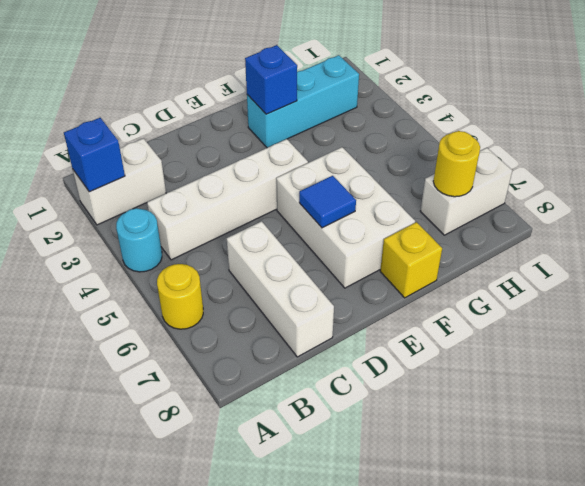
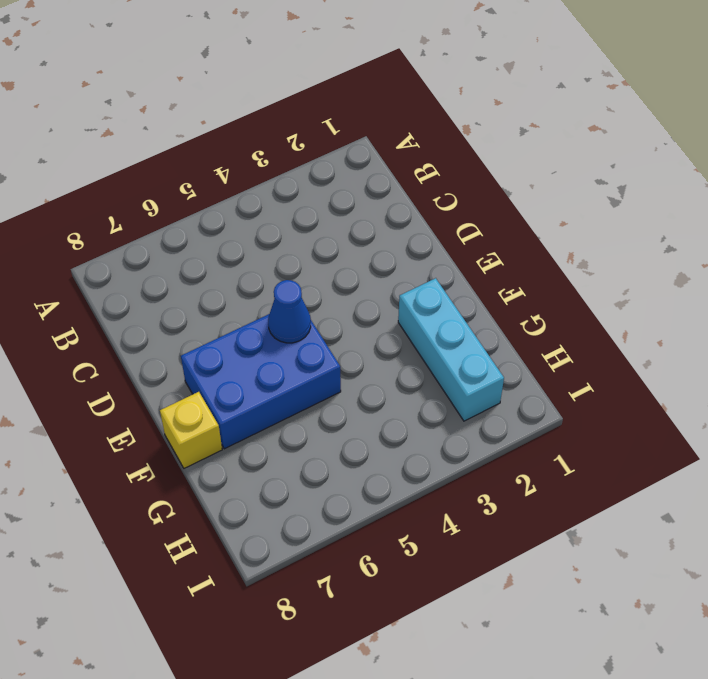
blue brick E5:F7 level 1 -> white brick E5:F7 level 1
blue cone E5 level 2 -> none
none -> white brick A2:B2 level 1
none -> cyan round brick A4 level 1
none -> yellow round brick A6 level 1

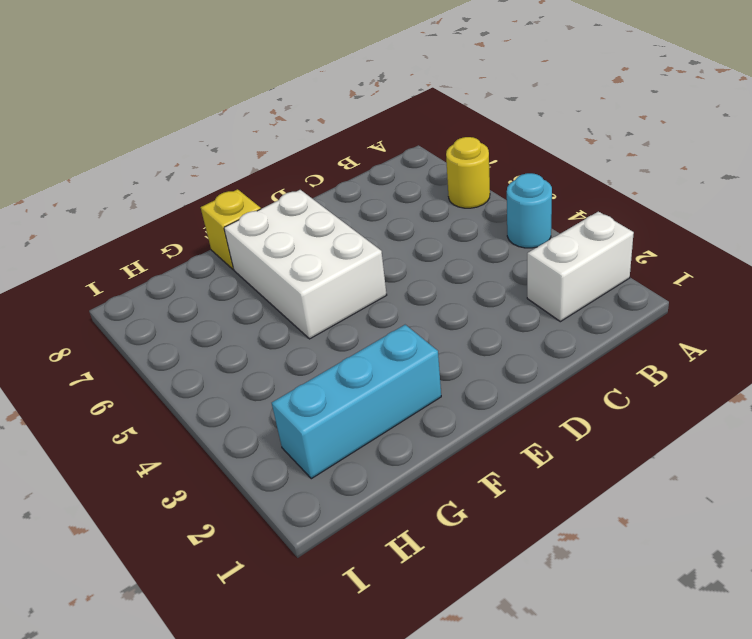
none -> white brick B4:E4 level 1
none -> white brick C6:C8 level 1
none -> white brick H7:I7 level 1

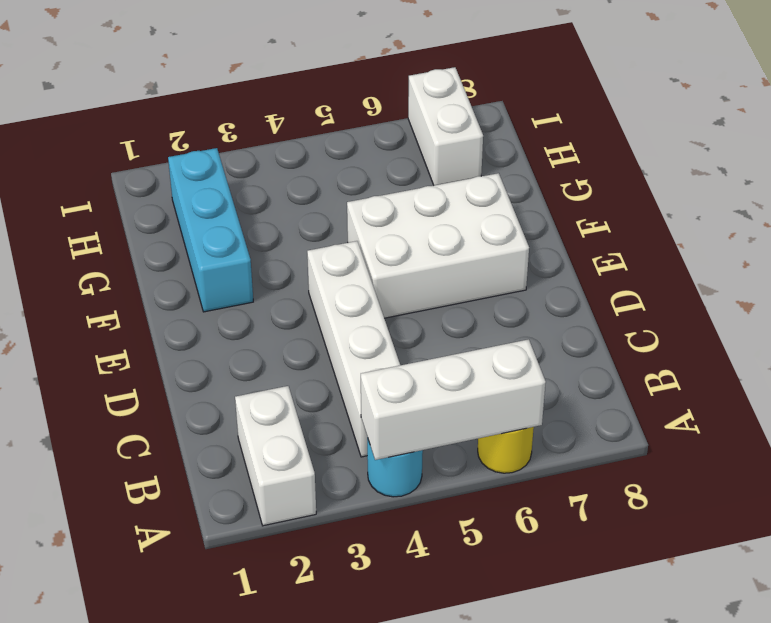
white brick A4:A6 level 2 -> white brick C6:C8 level 1
none -> yellow brick F8 level 1
none -> blue brick A2 level 2
none -> blue tile E6 level 2

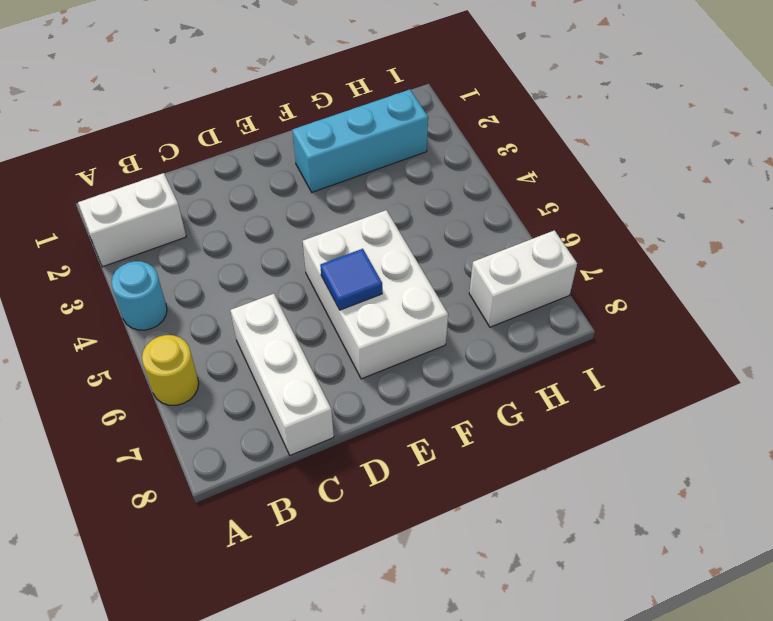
none -> white brick B4:E4 level 1
none -> yellow brick F8 level 1
none -> blue brick A2 level 2

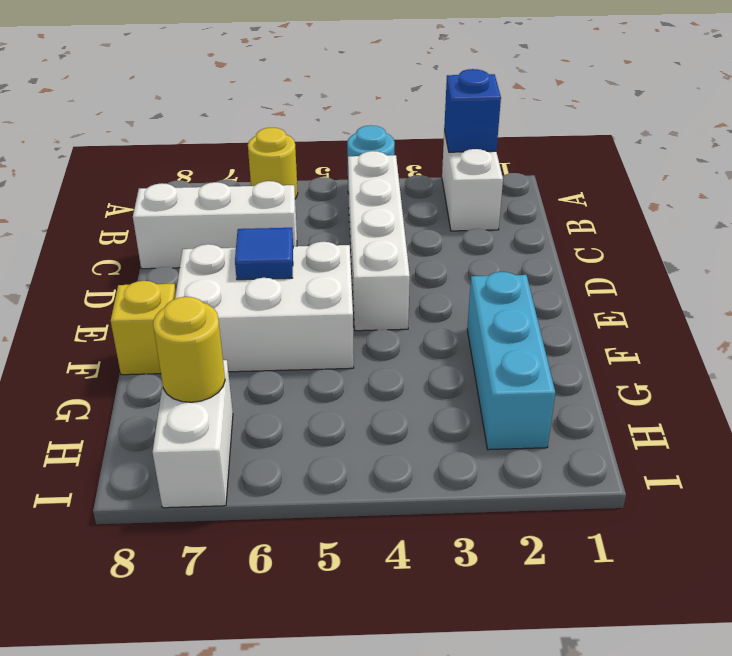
none -> blue brick F2 level 2

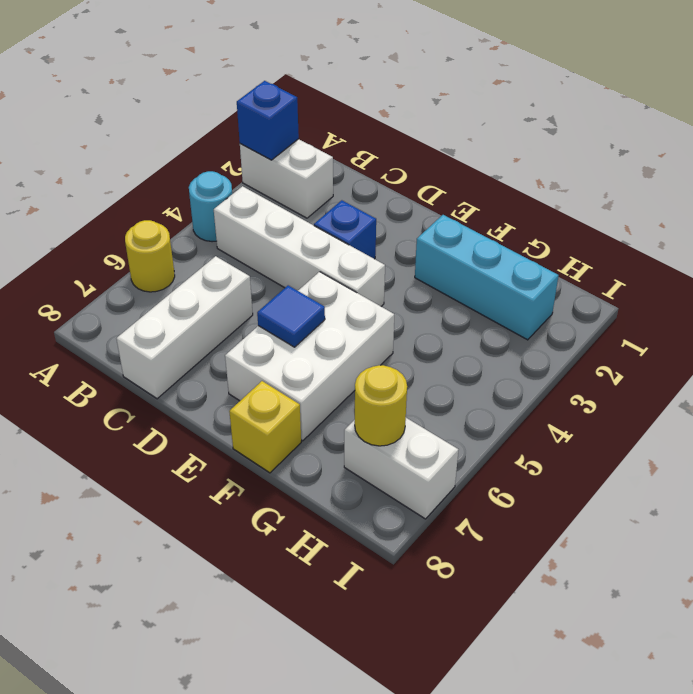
blue brick D3 level 1 -> blue brick F2 level 2

